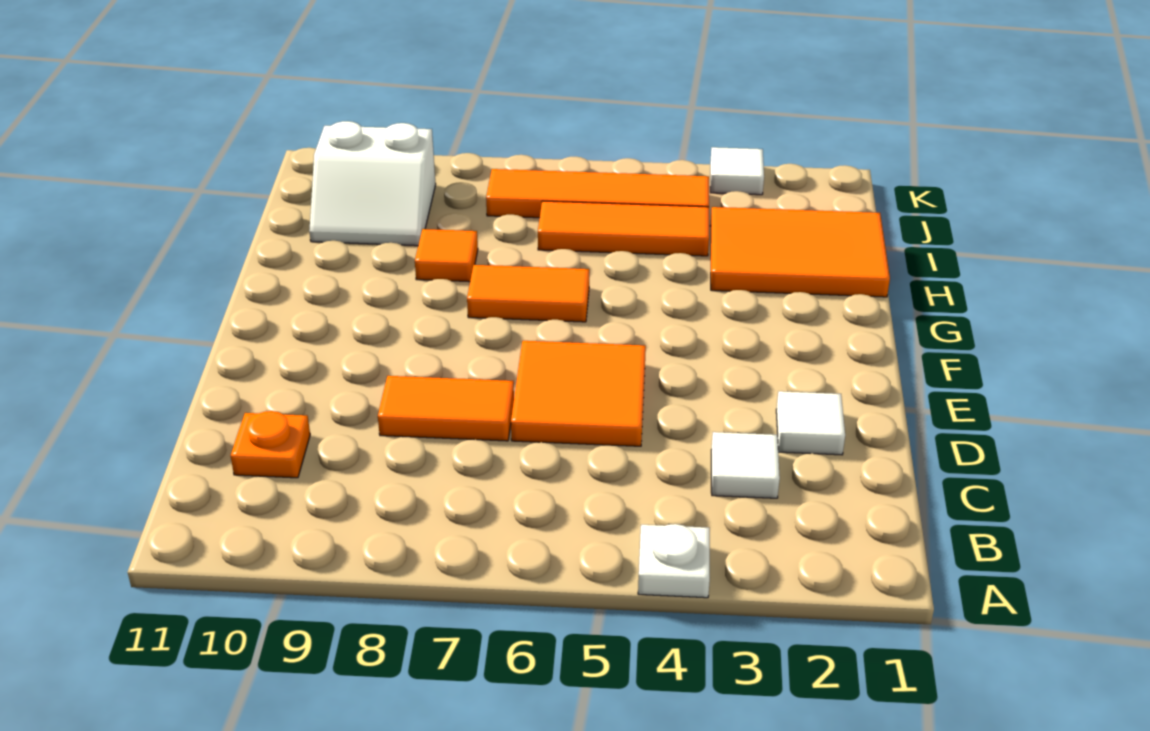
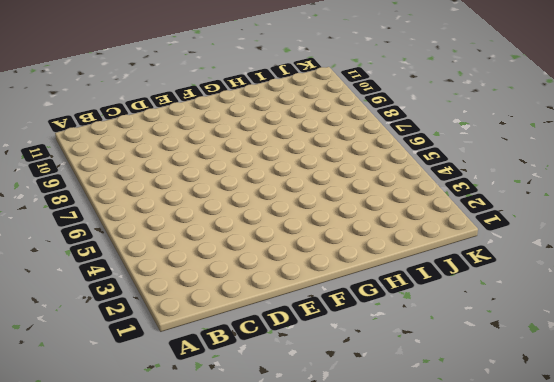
none -> white plate A4 level 1
none -> white tile C3 level 1
none -> orange plate C10 level 1

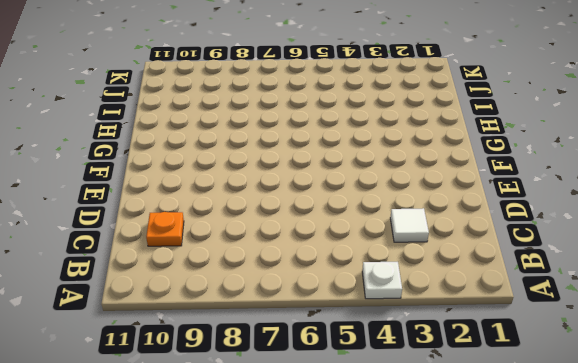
none -> white tile D2 level 1
none -> orange tile D5:E6 level 1
none -> orange tile D7:D8 level 1

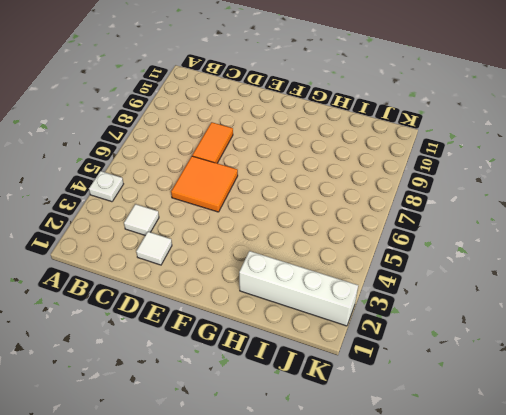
white brick H2:K2 level 1 -> orange tile H1:I3 level 1
none -> orange plate C10 level 1
none -> orange tile G6:G7 level 1
none -> orange tile H8 level 1

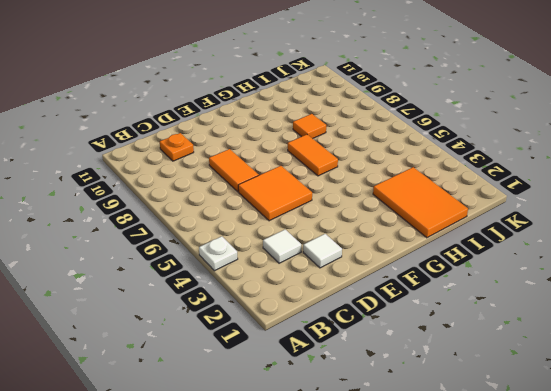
none -> orange tile I4:I6 level 1
none -> white slope I9:J10 level 1 top J
none -> orange tile J4:J7 level 1

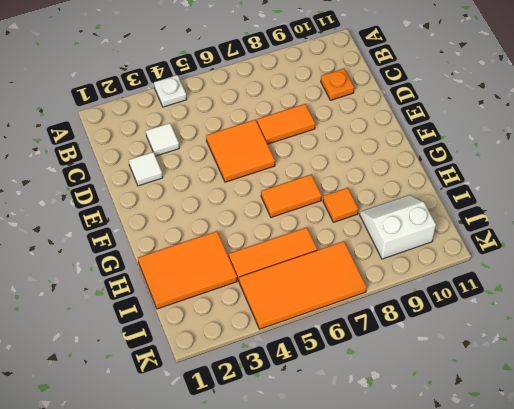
orange tile J4:K7 level 1 -> orange tile J4:J7 level 1
none -> white tile K3 level 1

